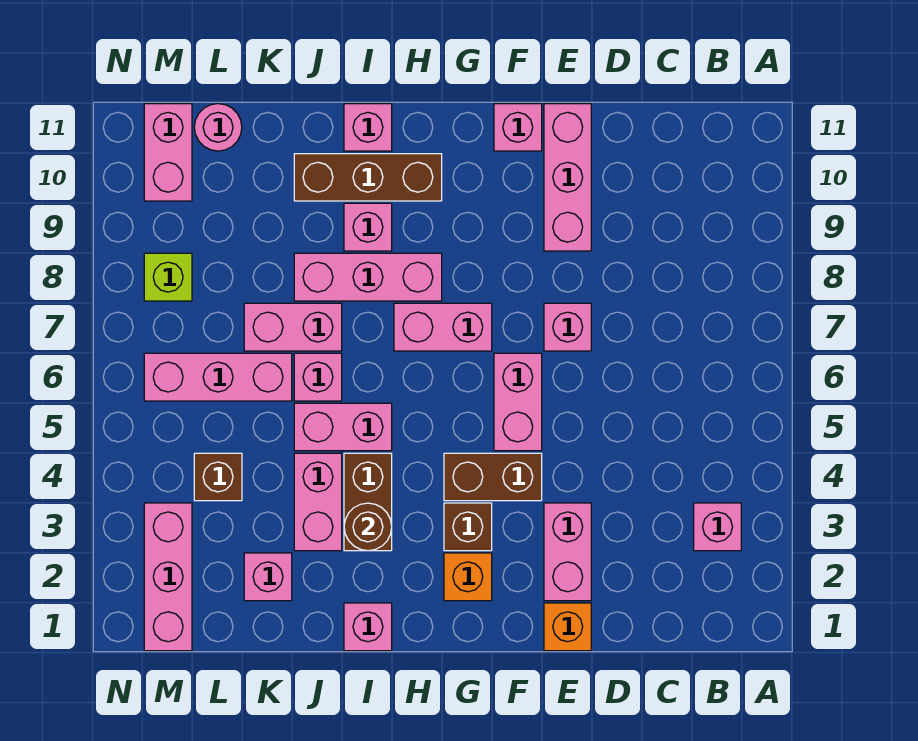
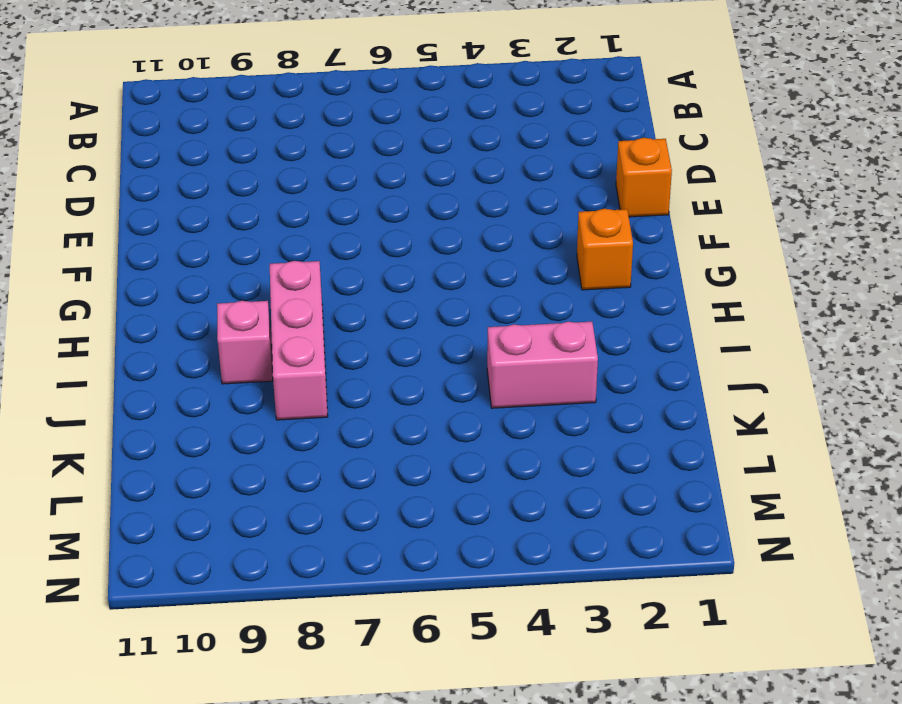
none -> pink brick B3 level 1
none -> pink brick E2:E3 level 1
none -> pink brick E7 level 1

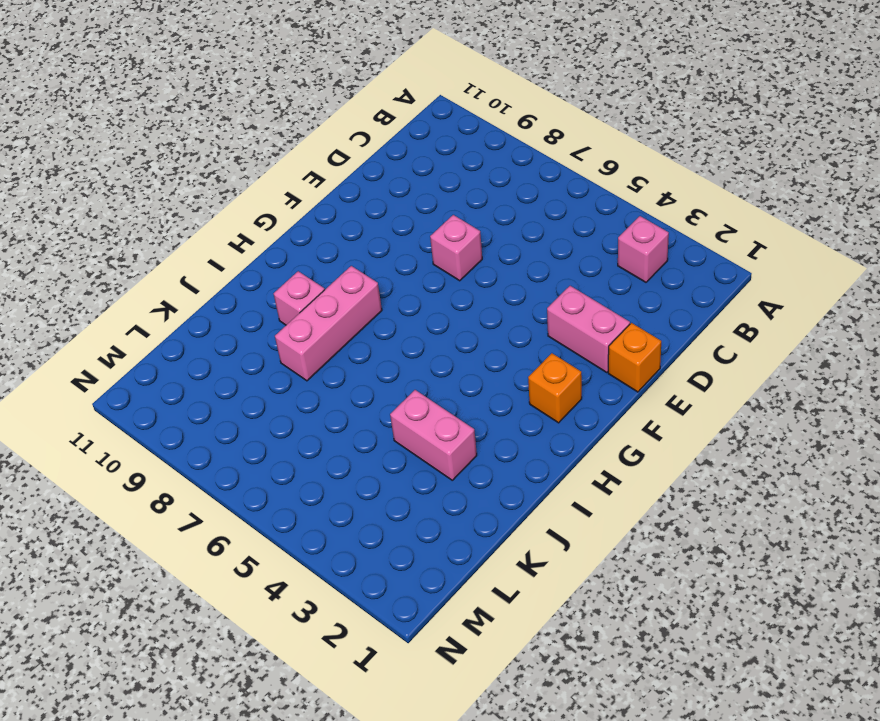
none -> pink brick E9:E11 level 1
none -> brown brick F4:G4 level 1
none -> pink brick F5:F6 level 1

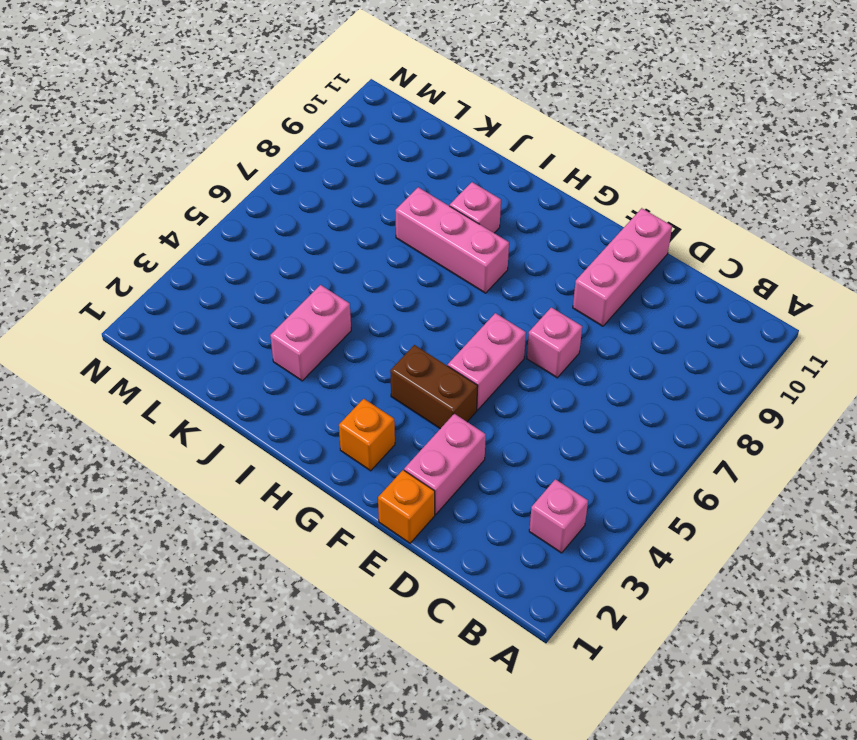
none -> pink brick F11 level 1
none -> brown brick G3 level 1
none -> pink brick G7:H7 level 1

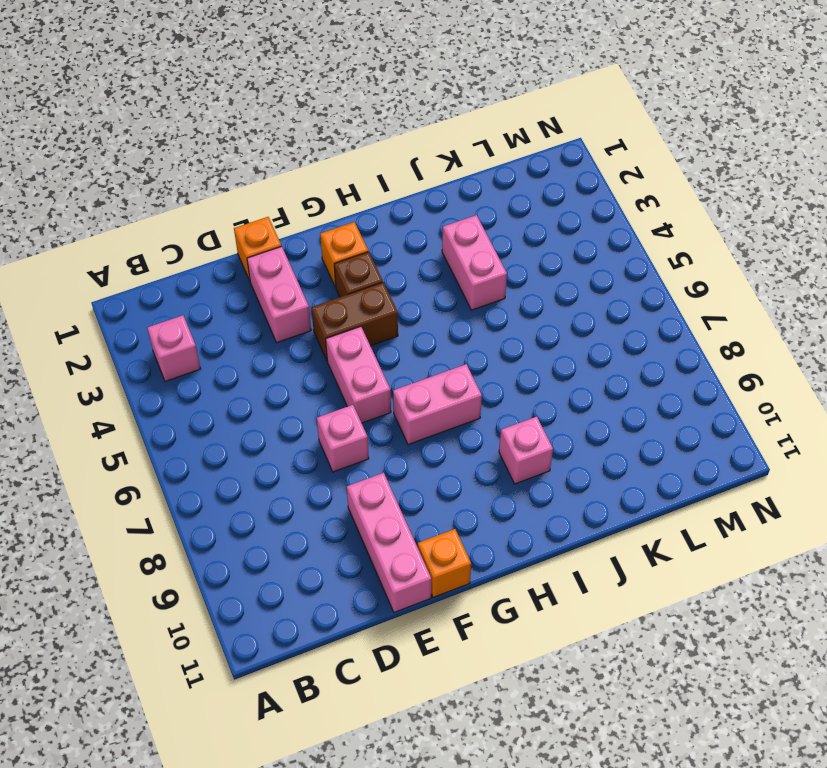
orange brick F11 level 1 -> pink brick F11 level 1
none -> pink brick H8:J8 level 1
none -> brown brick H10:J10 level 1
none -> pink brick I1 level 1

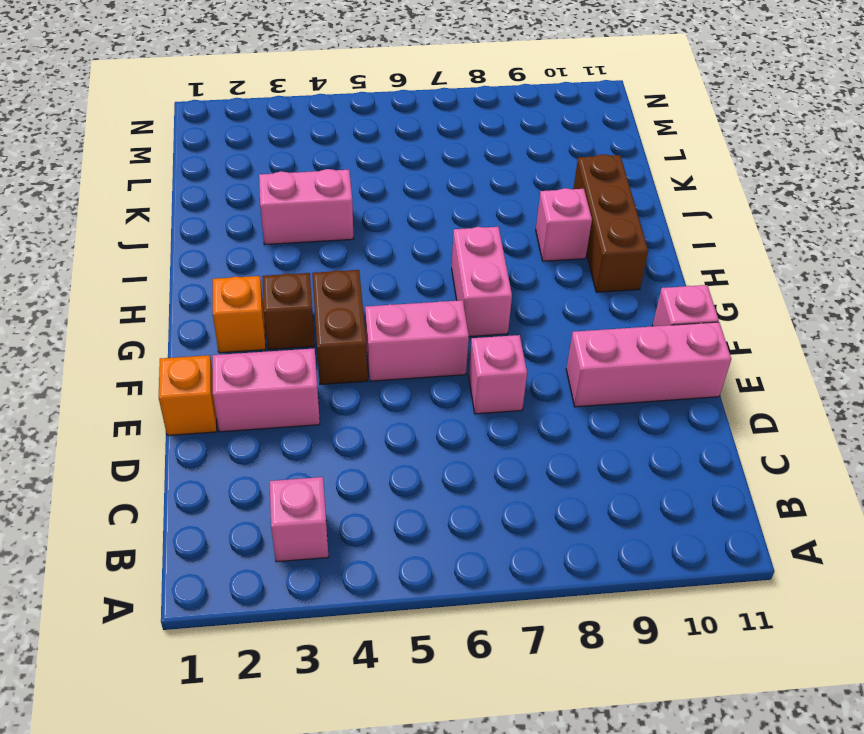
none -> pink brick H8:J8 level 1
none -> pink brick I1 level 1
none -> brown brick I3:I4 level 1

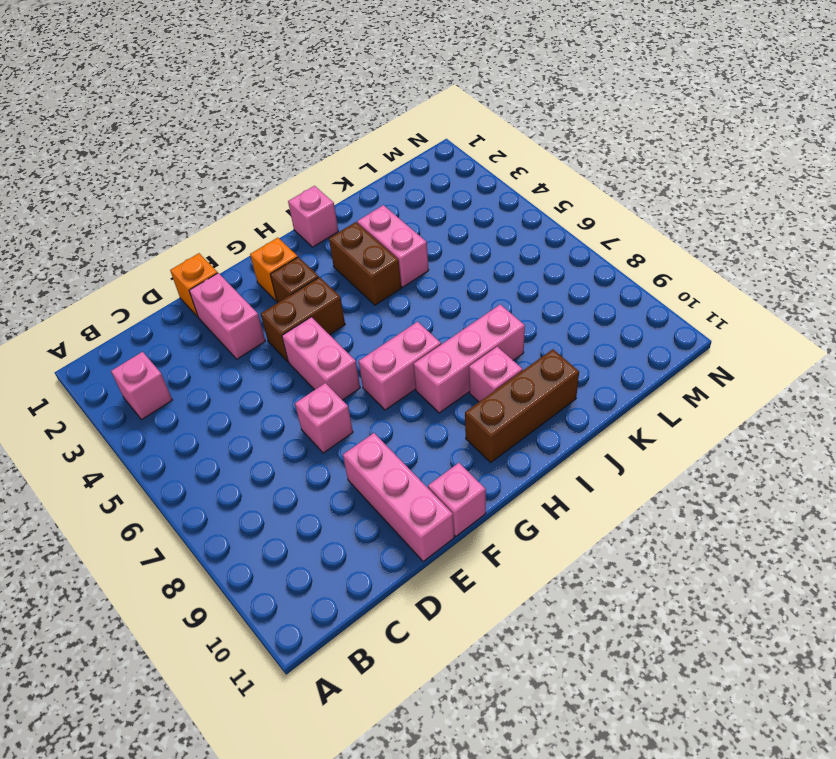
none -> pink brick I5:J5 level 1
none -> pink brick I11 level 1
none -> pink brick J6 level 1

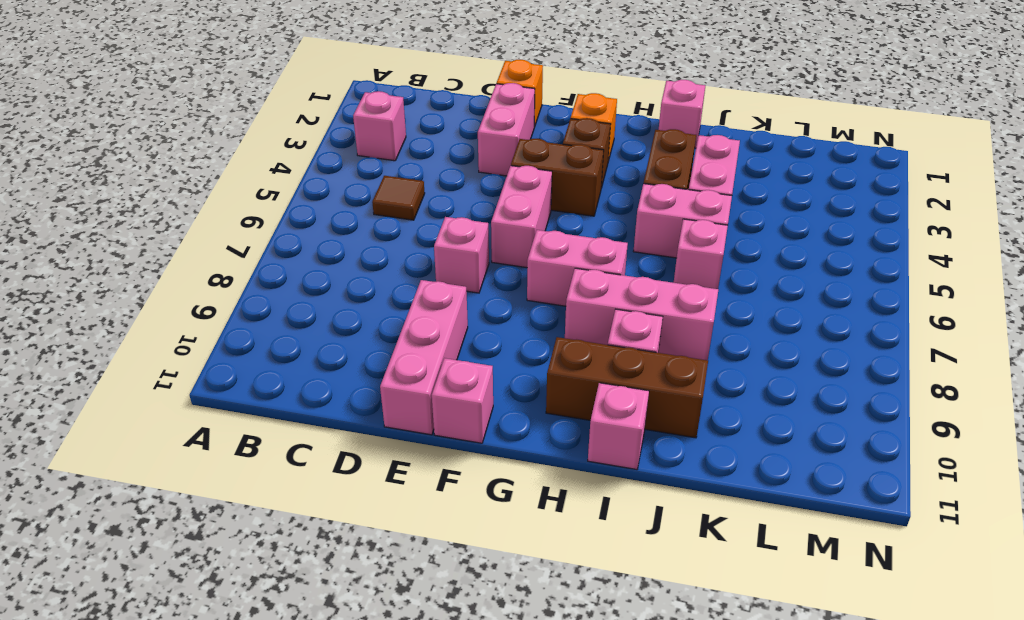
brown tile C5 level 1 -> none
none -> pink brick J7:K7 level 1
none -> pink brick K2 level 1
none -> pink brick K6:M6 level 1

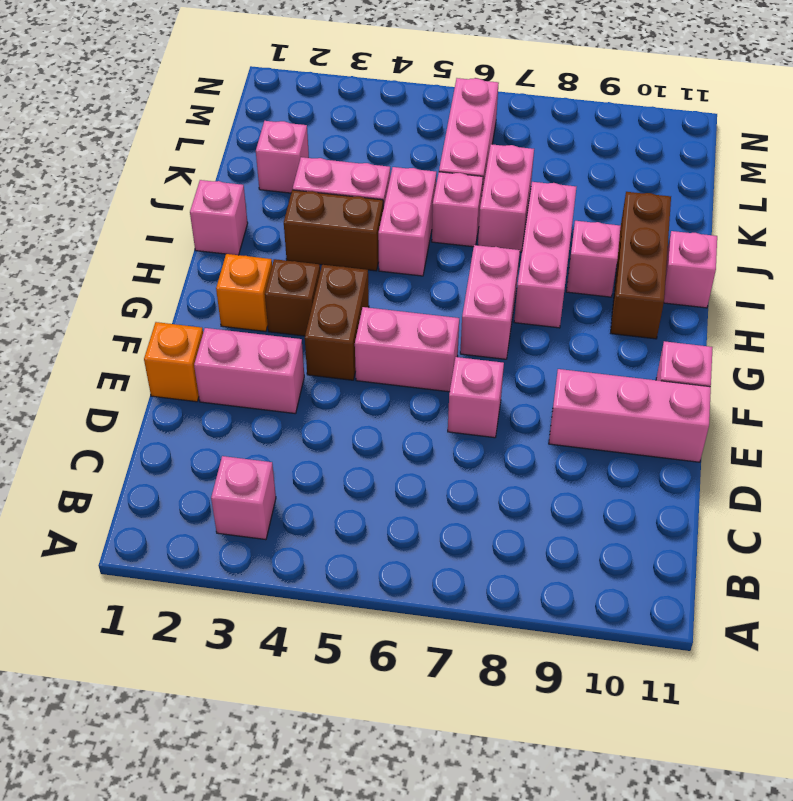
none -> brown brick L4 level 1
none -> pink round brick L11 level 1
none -> pink brick M1:M3 level 1

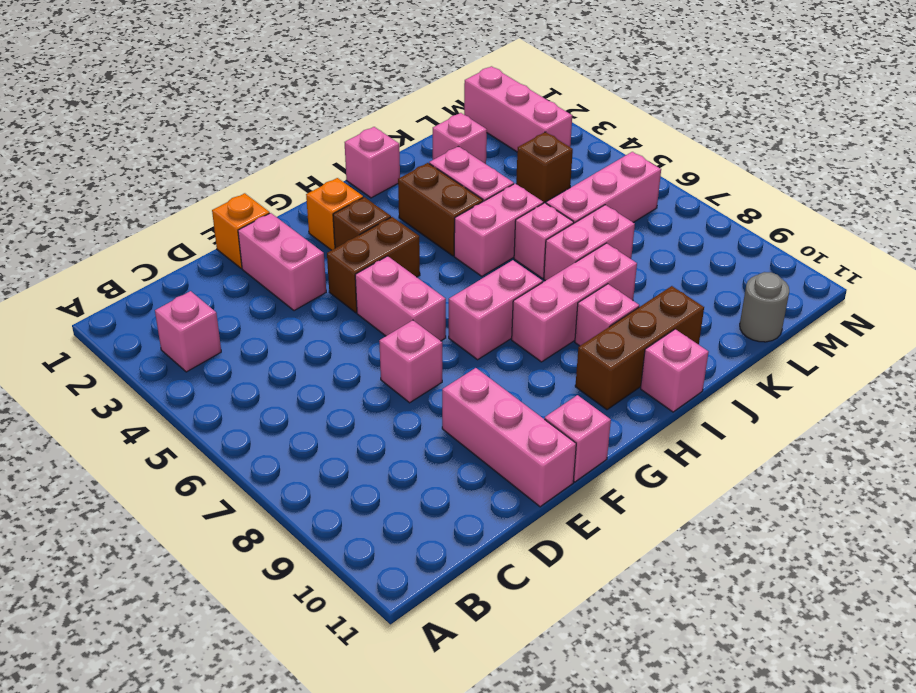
grey round brick L11 level 1 -> pink round brick L11 level 1
none -> lime brick M8 level 1
none -> pink brick M10:M11 level 1
none -> brown round brick I3 level 2

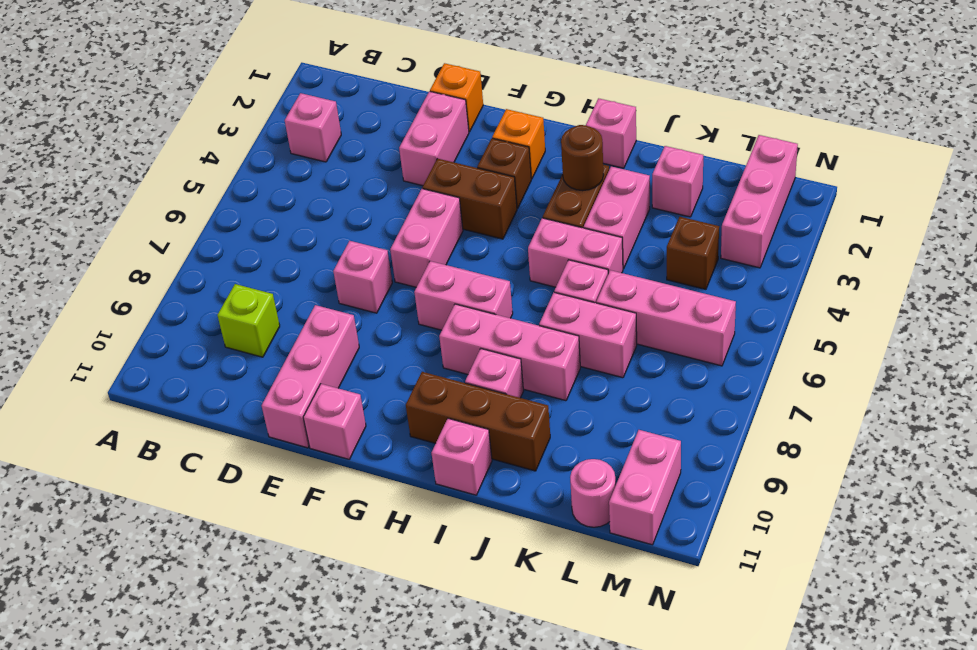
lime brick C9 level 1 -> lime brick M8 level 1

